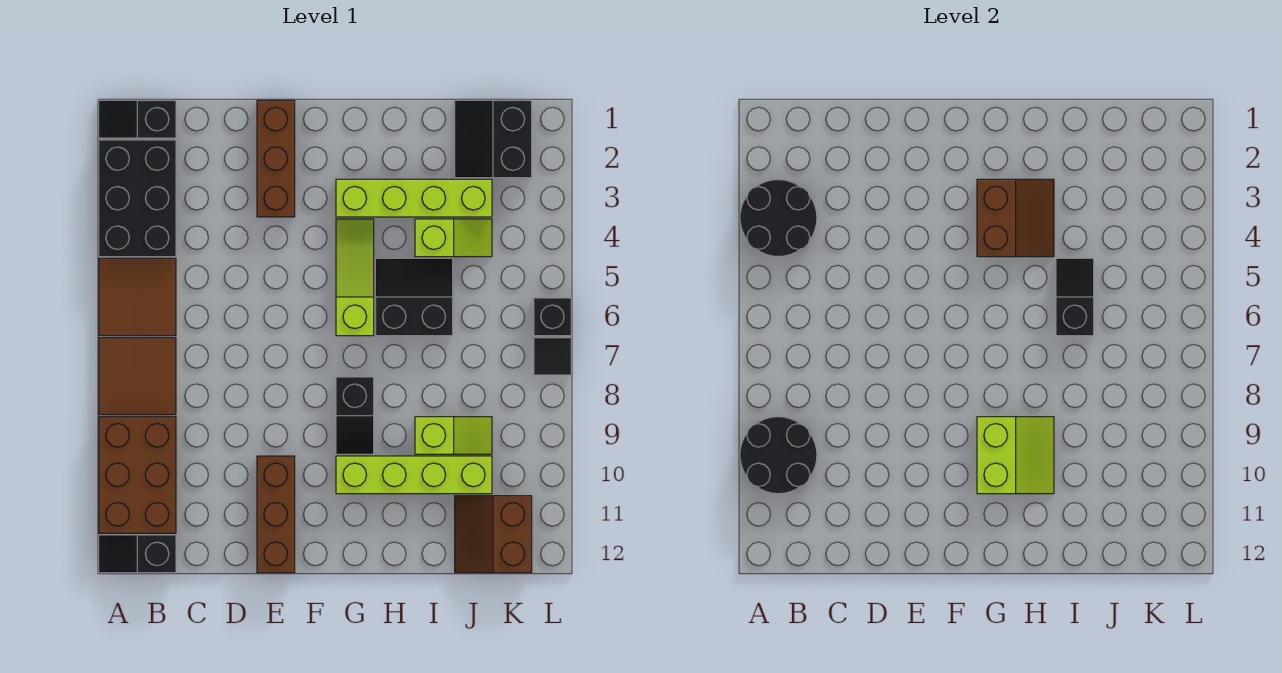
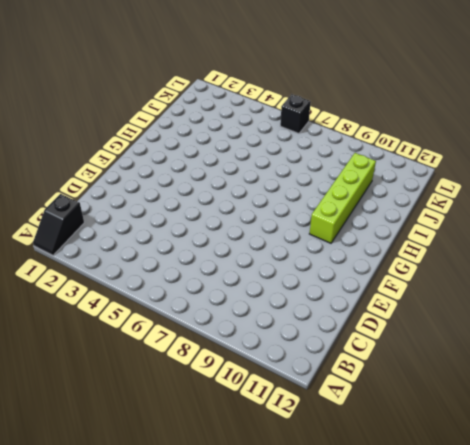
none -> black brick A2:B4 level 1
none -> brown tile A5:B6 level 1
none -> brown tile A7:B8 level 1

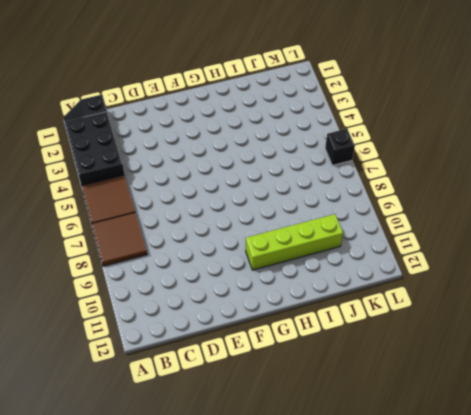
none -> brown brick A9:B11 level 1
none -> black slope A12:B12 level 1 top B
none -> brown brick E1:E3 level 1

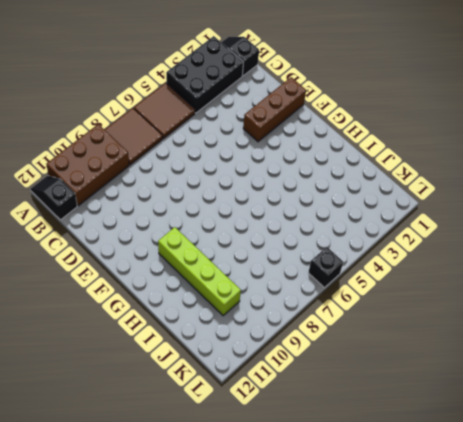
none -> brown brick E10:E12 level 1
none -> lime brick G3:J3 level 1
none -> lime slope G4:G6 level 1 top 6

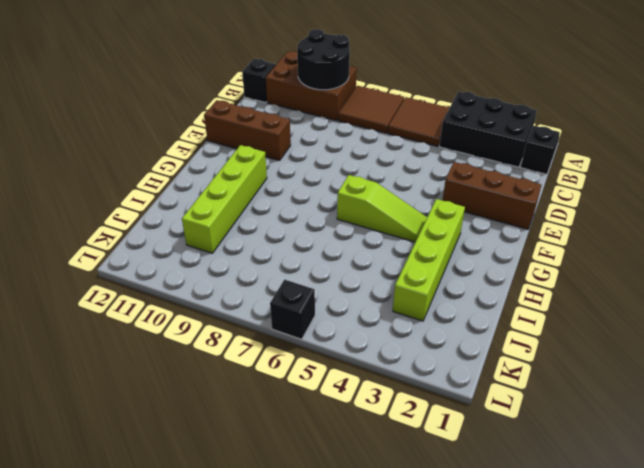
none -> black slope G8:G9 level 1 top 8
none -> black slope H5:I6 level 1 top 6
none -> lime slope I4:J4 level 1 top I

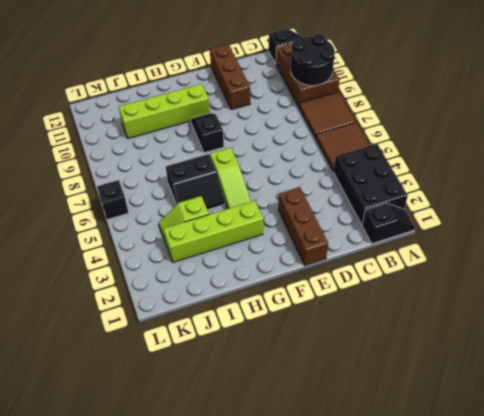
none -> lime slope I9:J9 level 1 top I
none -> black slope J1:K2 level 1 top K
none -> brown slope J11:K12 level 1 top K

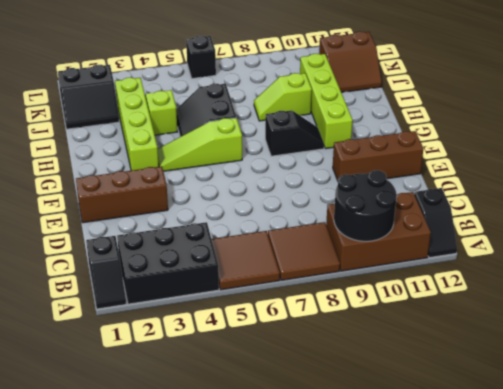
lime slope I8:I9 level 1 top 9 -> lime slope I9:J9 level 1 top I
none -> black tile L7 level 1
none -> black round brick A3:B4 level 2
none -> brown slope G3:H4 level 2 top G

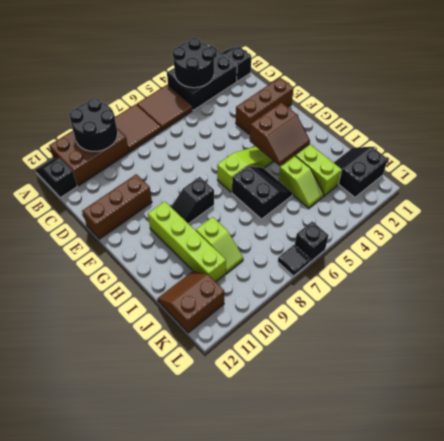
none -> lime slope G9:H10 level 2 top G
none -> black slope I5:I6 level 2 top 6

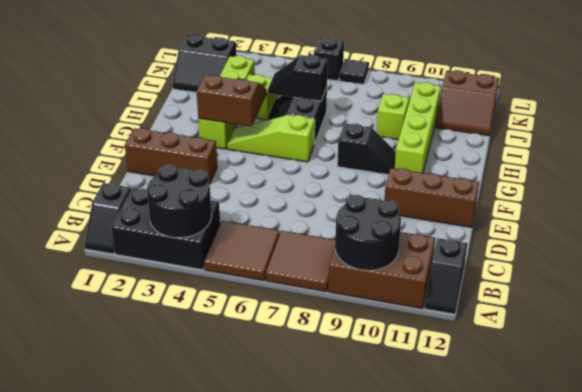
none -> lime slope G9:H10 level 2 top G

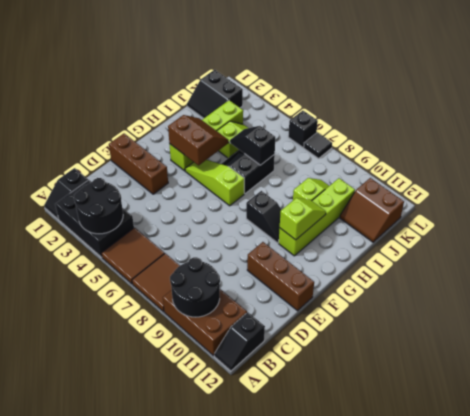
lime slope G10:H10 level 2 top G -> lime slope G9:H10 level 2 top G

